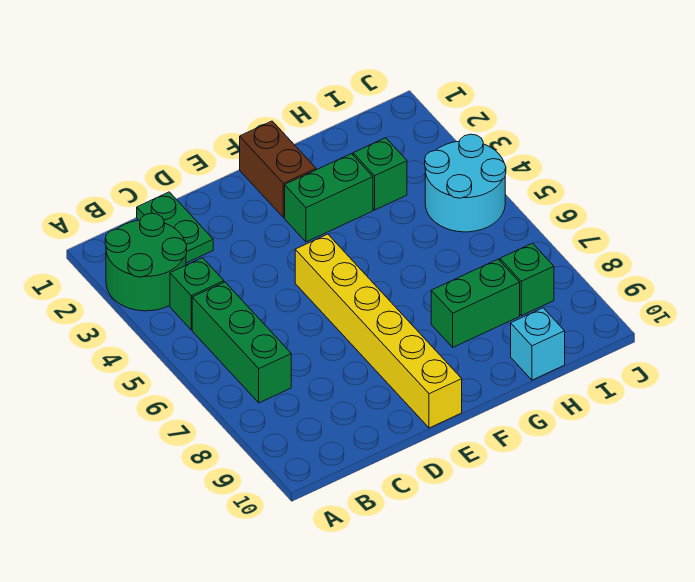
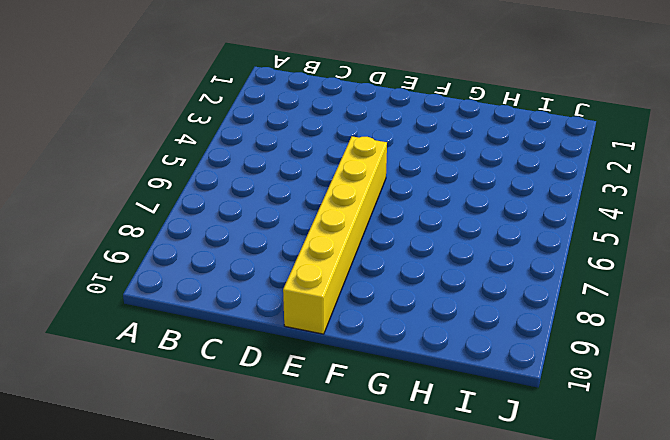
none -> green round brick A2:B3 level 1
none -> green brick B4 level 1
none -> green brick B5:B7 level 1

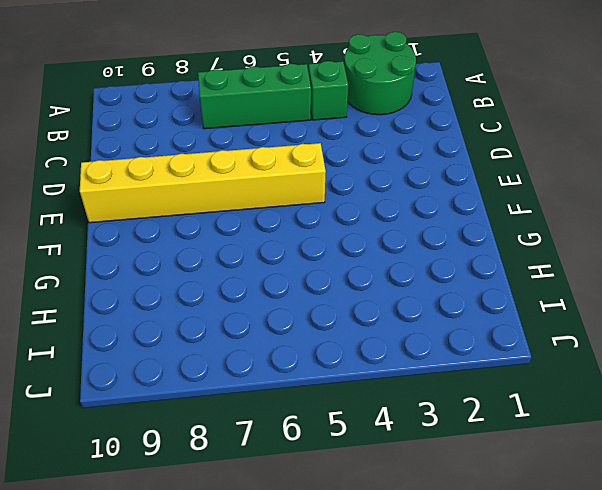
none -> green plate C1:C2 level 1
none -> brown brick F1:F2 level 1
none -> green brick F3:G3 level 1

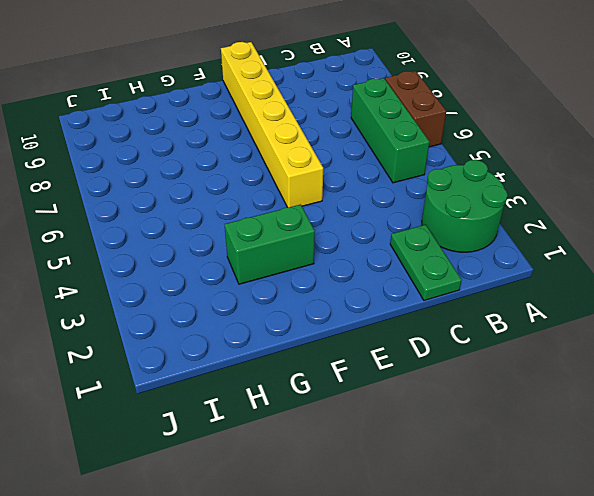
brown brick A6:A7 level 1 -> brown brick F1:F2 level 1
none -> green brick B4 level 1
none -> green brick G8:H8 level 1
none -> green brick H3 level 1

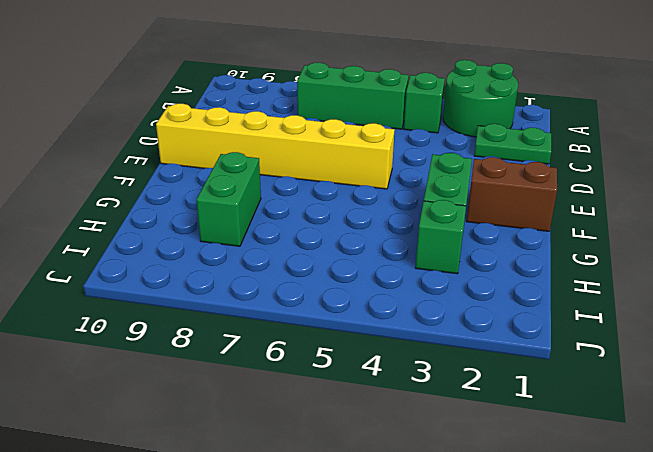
none -> cyan brick H10 level 1
none -> cyan round brick I4:J5 level 1
none -> green brick I8 level 1

